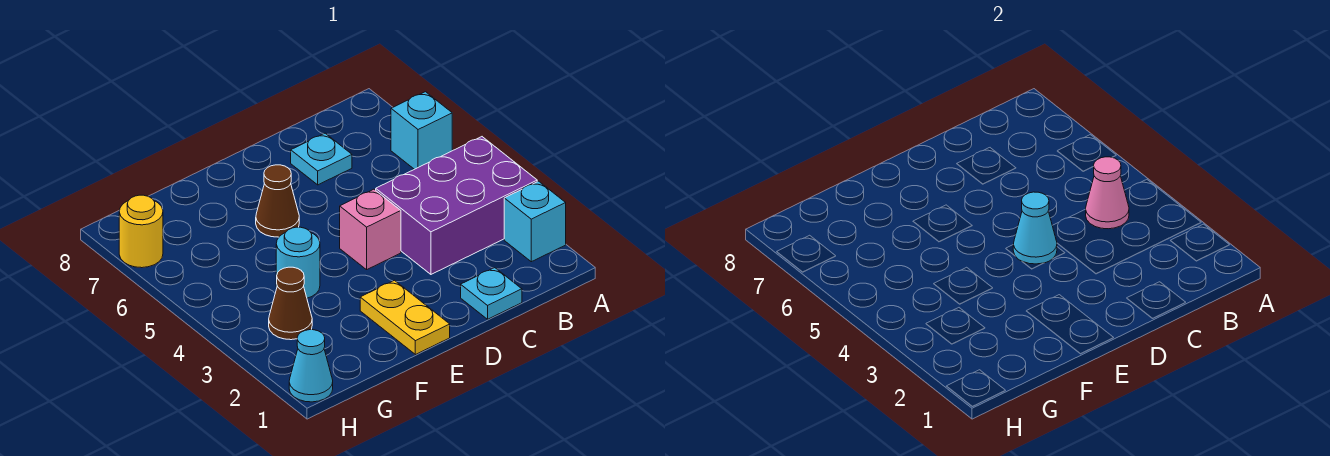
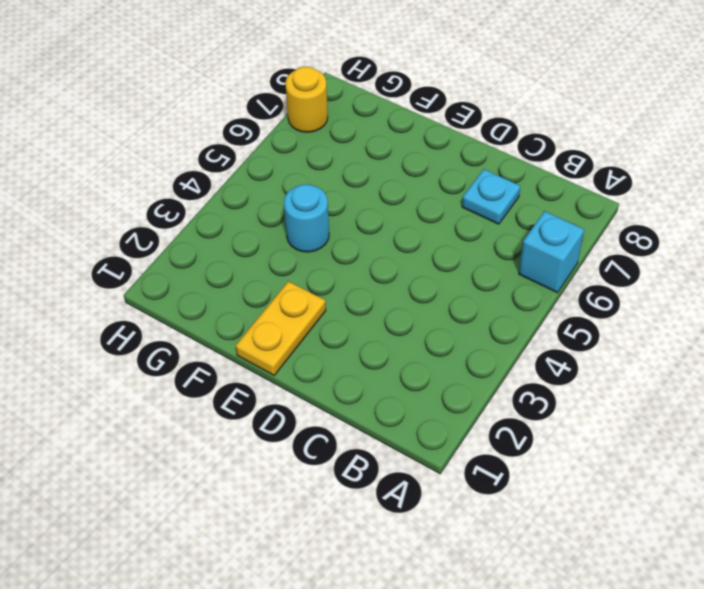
none -> cyan brick A2 level 1
none -> purple brick A3:C4 level 1
none -> cyan plate C1 level 1

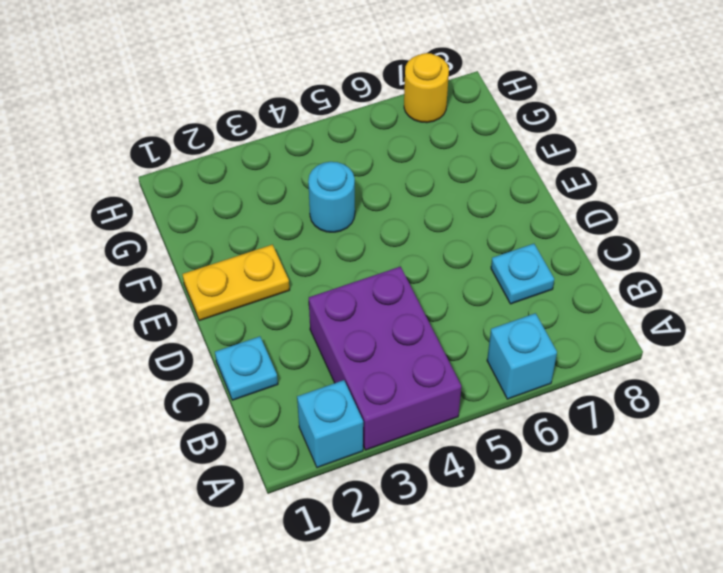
none -> pink brick D4 level 1
none -> brown cone E6 level 1
none -> brown cone G3 level 1

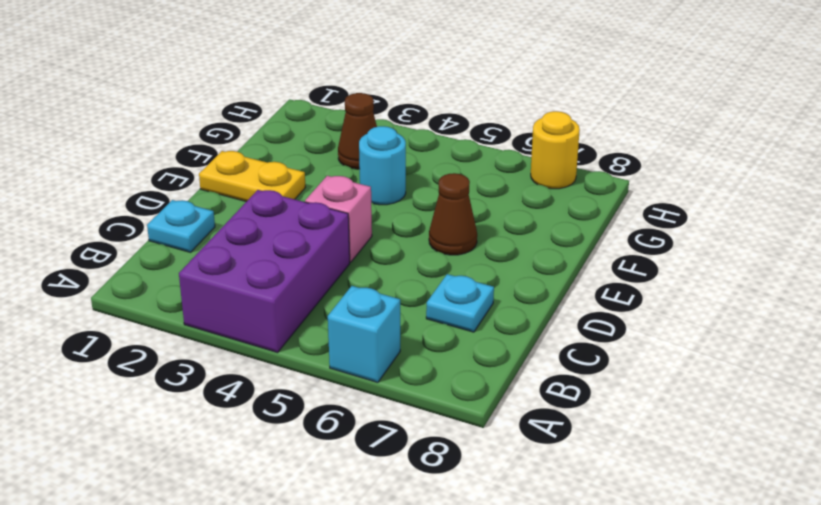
none -> cyan brick A2 level 1
none -> cyan cone H1 level 1
none -> pink cone B4 level 2

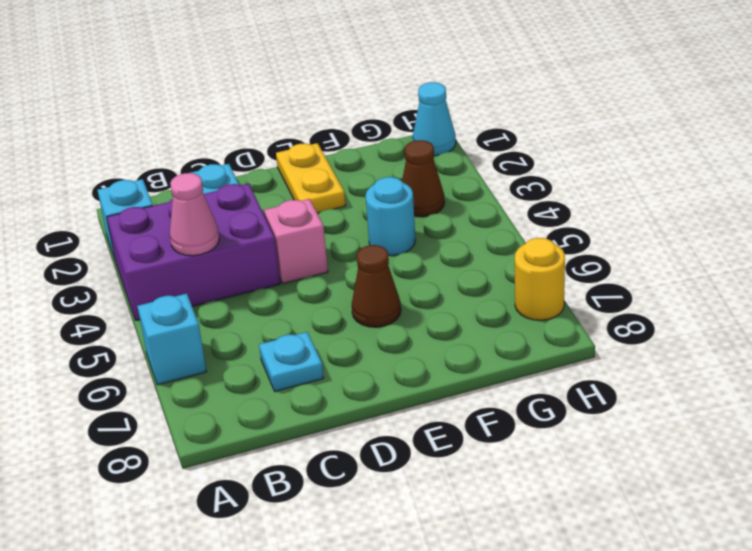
none -> cyan cone D4 level 2

